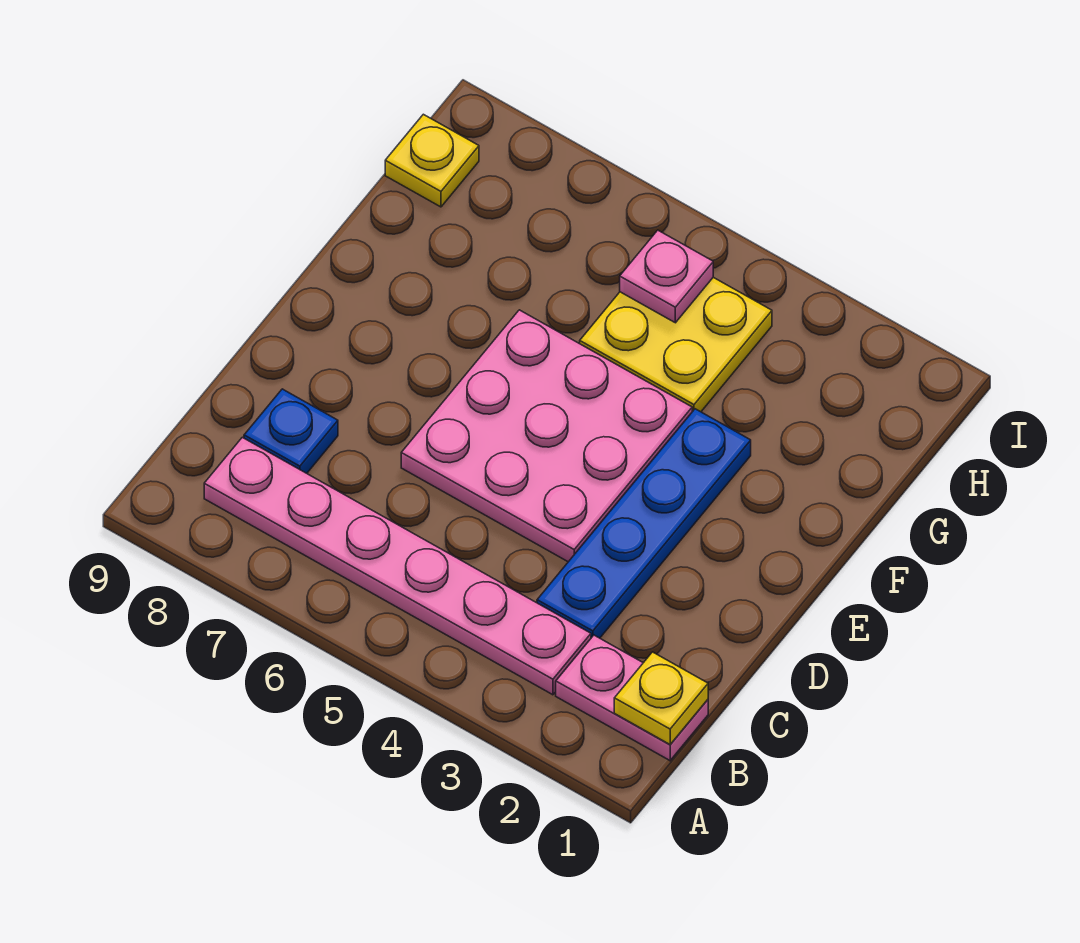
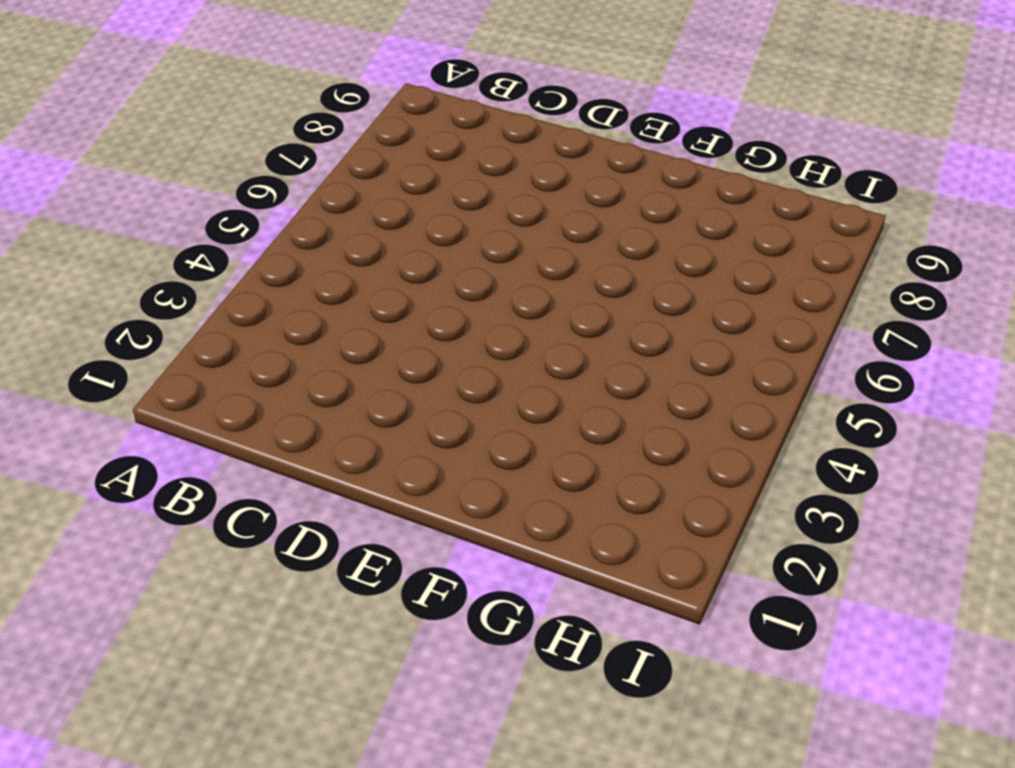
none -> pink plate B1:B2 level 1
none -> pink plate B3:B8 level 1

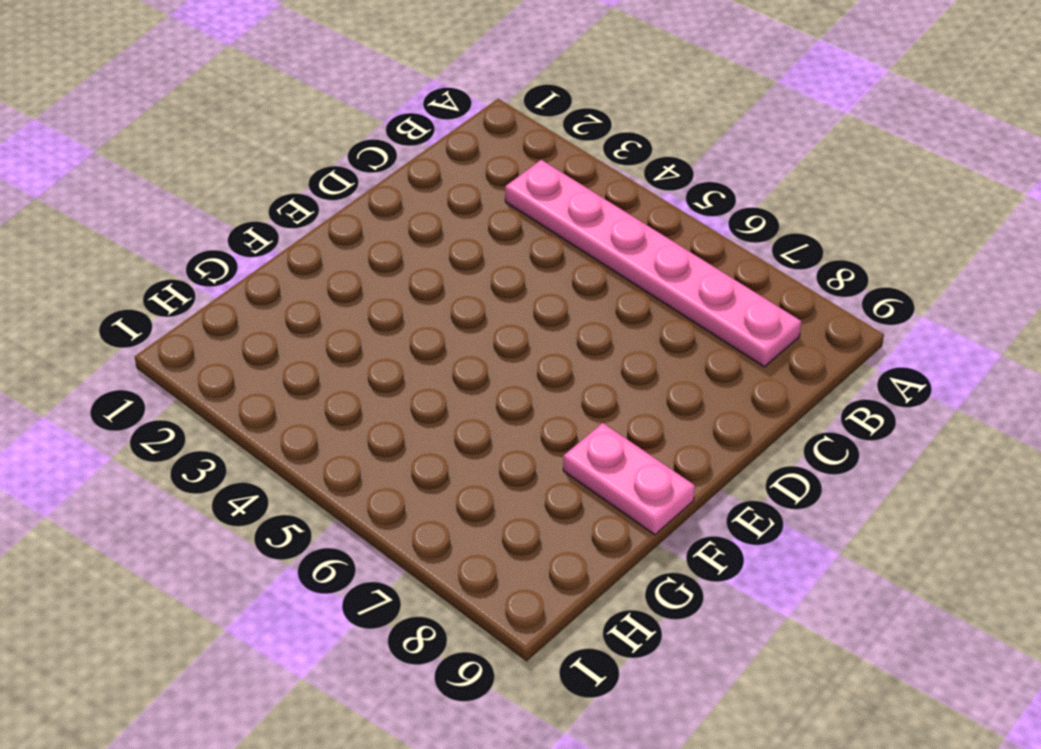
pink plate F8:F9 level 1 -> pink plate B1:B2 level 1
none -> blue plate C3:F3 level 1
none -> blue plate C8 level 1

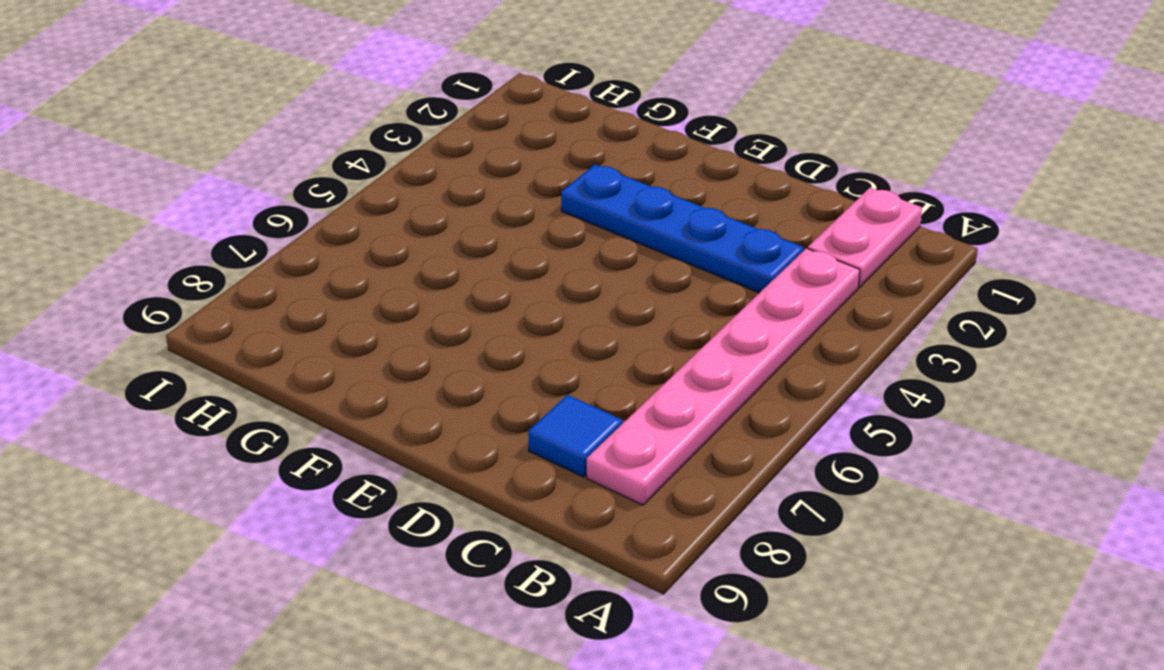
blue tile C8 level 1 -> blue plate C8 level 1
none -> pink plate D4:F6 level 1
none -> yellow plate G4:H5 level 1

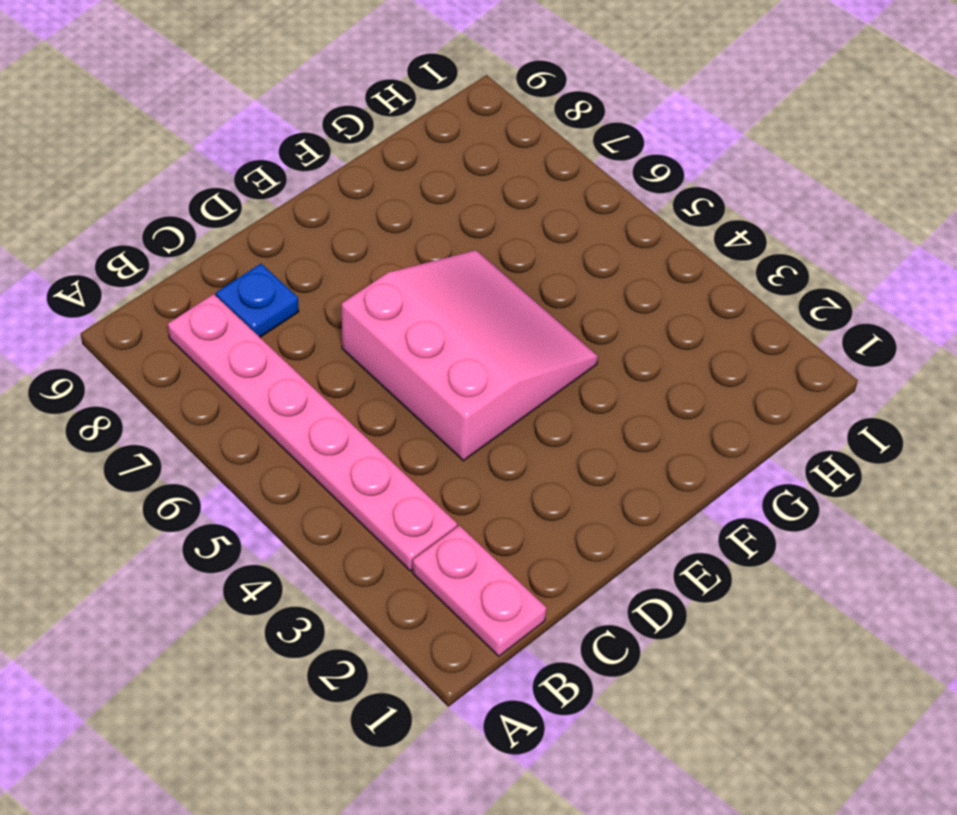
pink slope D4:F6 level 1 top D -> pink plate D4:F6 level 1
none -> blue plate C3:F3 level 1
none -> yellow plate G4:H5 level 1

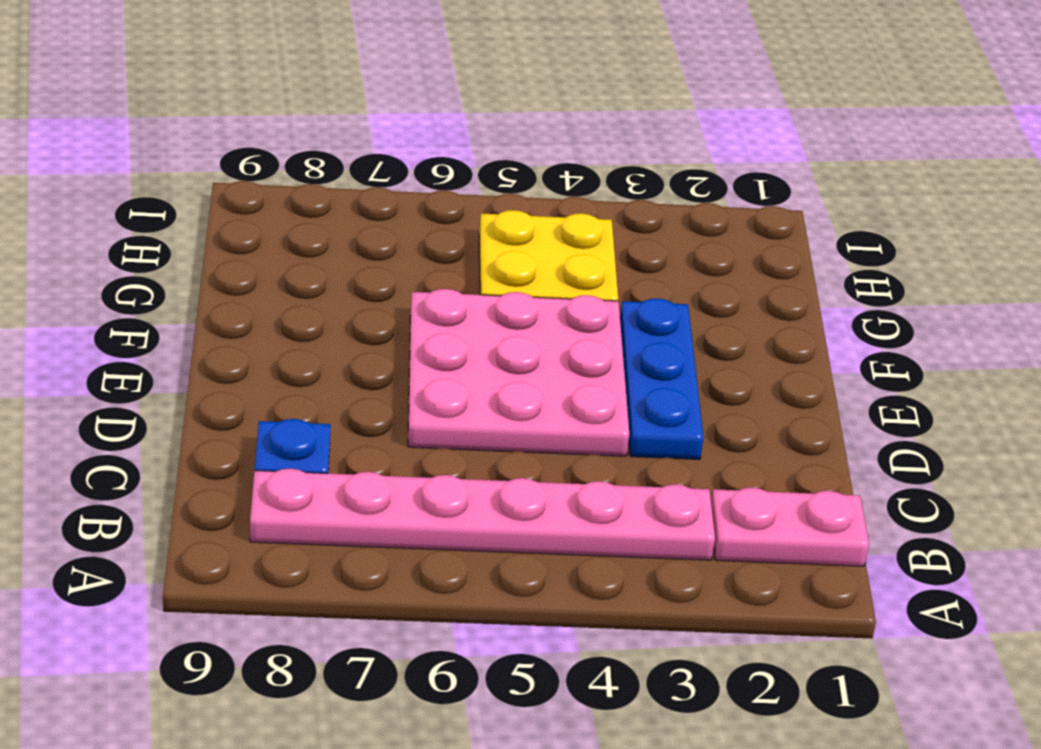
blue plate D3:F3 level 1 -> blue plate C3:F3 level 1
none -> yellow plate H9 level 1
none -> yellow plate B1 level 2

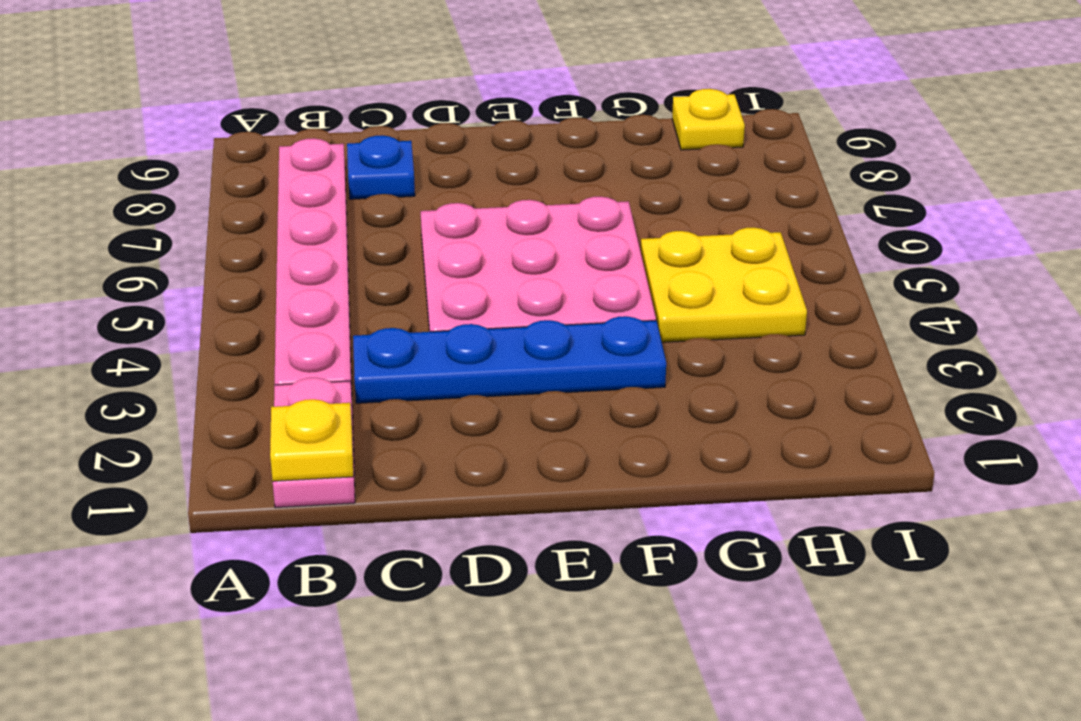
none -> pink plate H5 level 2

